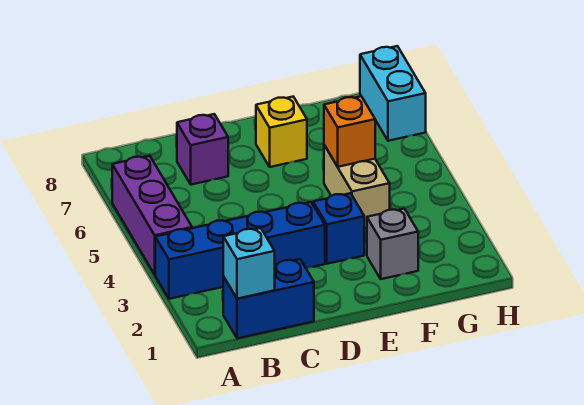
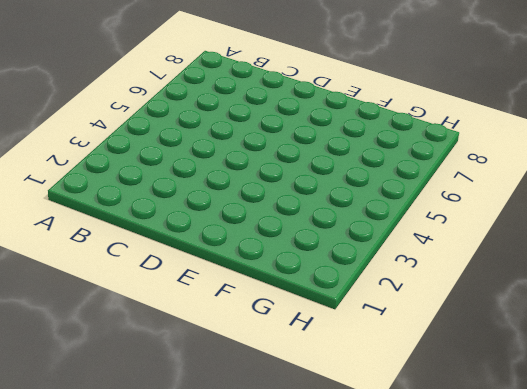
none -> blue brick A3:D3 level 1
none -> purple brick A4:A6 level 1

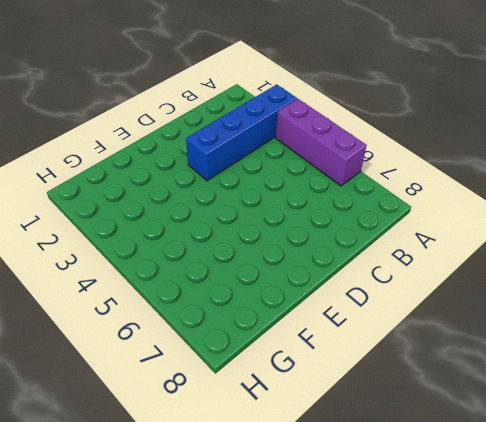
none -> blue brick B1:C1 level 1
none -> purple brick C7 level 1

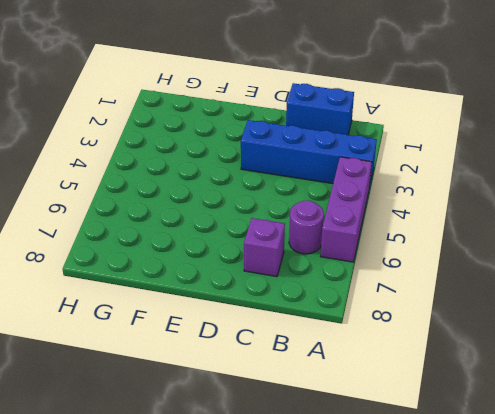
purple round brick B6 level 1 -> none
none -> blue brick E3 level 1
none -> yellow brick E7 level 1

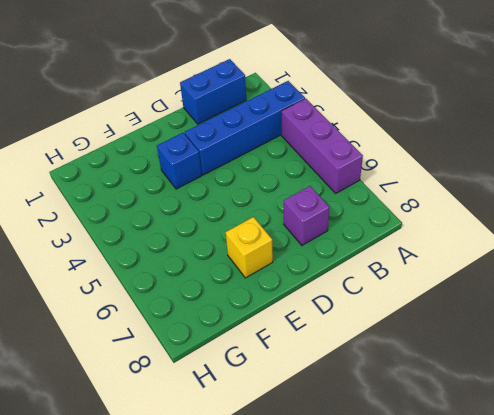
none -> grey brick F2 level 1
none -> tan brick F4:F5 level 1

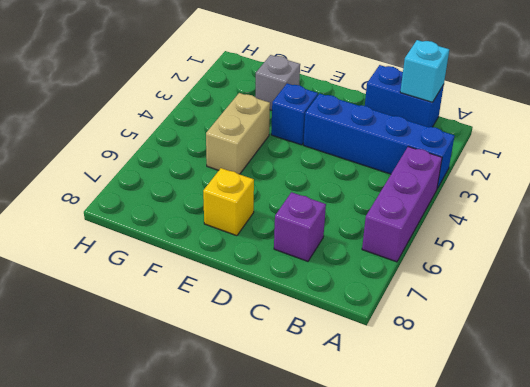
none -> cyan brick H7:H8 level 1
none -> orange brick F5 level 2

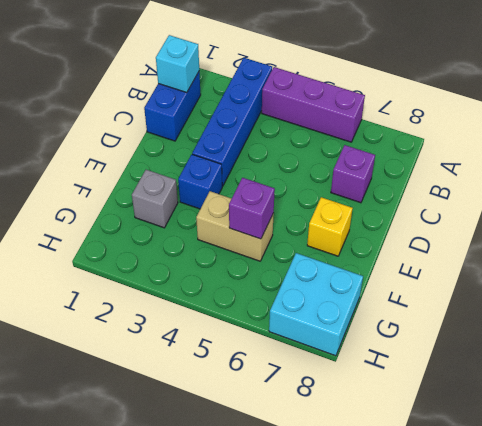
purple brick F5 level 2 -> orange brick F5 level 2
cyan brick G7:H8 level 1 -> cyan brick H7:H8 level 1

